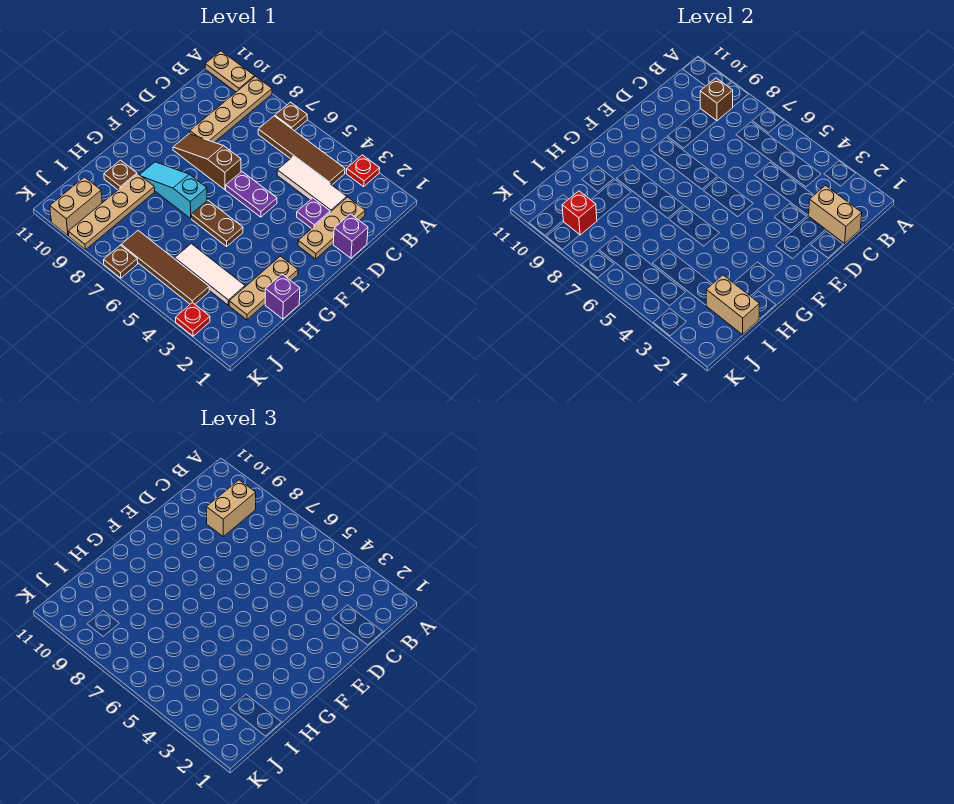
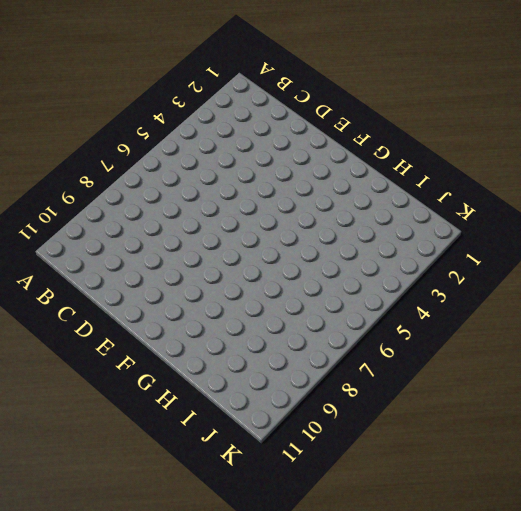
none -> red plate A3 level 1
none -> brown plate A7 level 1
none -> tan plate A9:D9 level 1

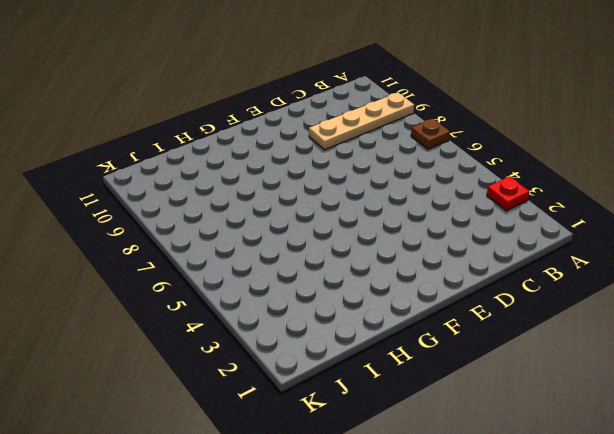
none -> tan plate A10:A11 level 1
none -> brown tile B4:B7 level 1
none -> tan plate C2:E2 level 1

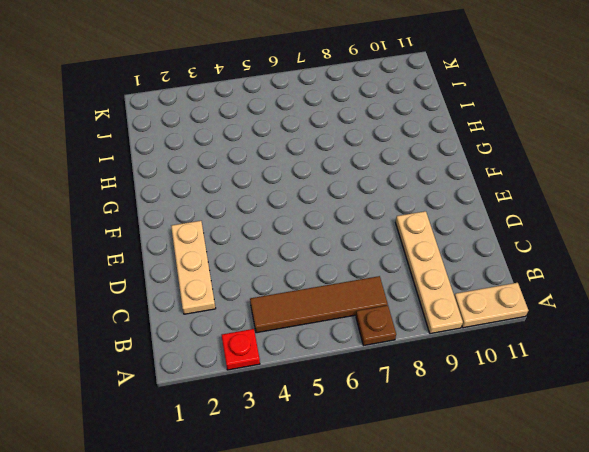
none -> white tile C3:C5 level 1
none -> purple brick D1 level 1
none -> purple plate D3 level 1

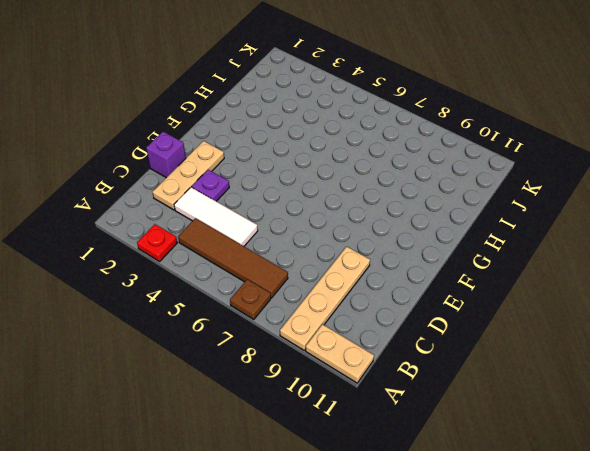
none -> purple plate E5:E6 level 1
none -> brown slope E7:E9 level 1 top 7
none -> tan plate G2:I2 level 1

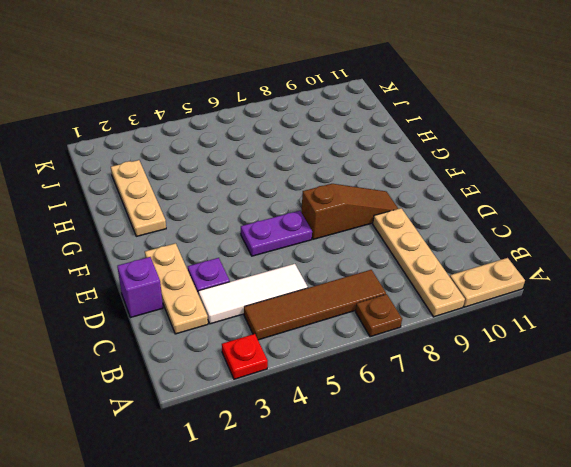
none -> brown plate G5:G6 level 1
none -> cyan slope G7:G9 level 1 top 7
none -> purple brick H1 level 1

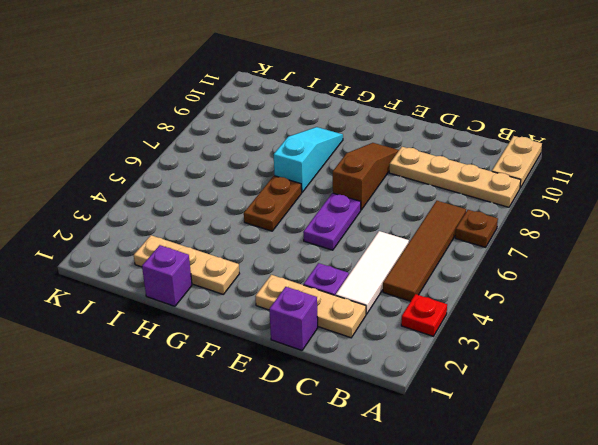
none -> tan plate H9:K9 level 1
none -> brown plate H10 level 1
none -> white tile I3:I5 level 1

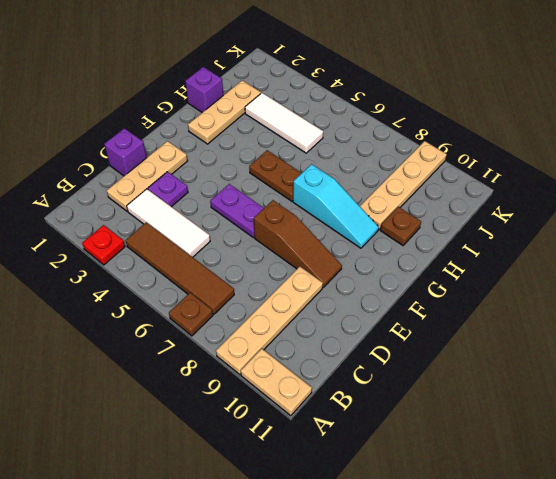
none -> brown tile J4:J7 level 1
none -> tan brick J10:K10 level 1
none -> red plate K3 level 1

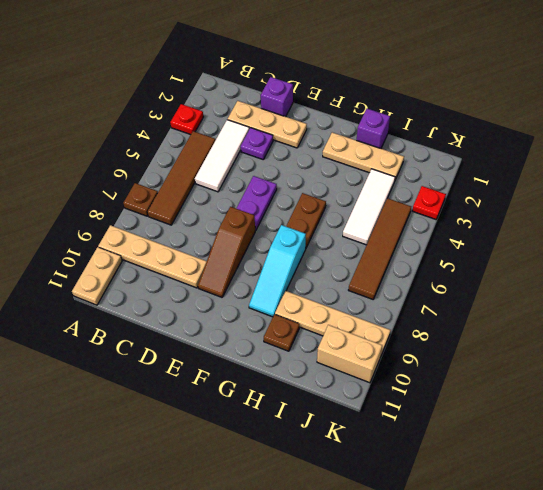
none -> brown plate K7 level 1
none -> brown brick B9 level 2
none -> tan brick C1:C2 level 2

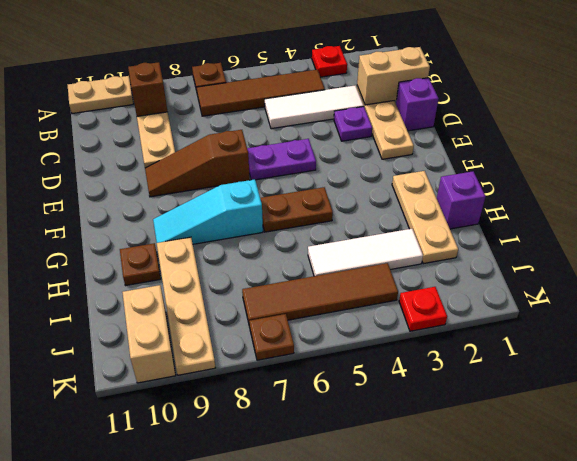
none -> tan brick I1:I2 level 2
none -> red brick J9 level 2
none -> tan brick B9:C9 level 3

